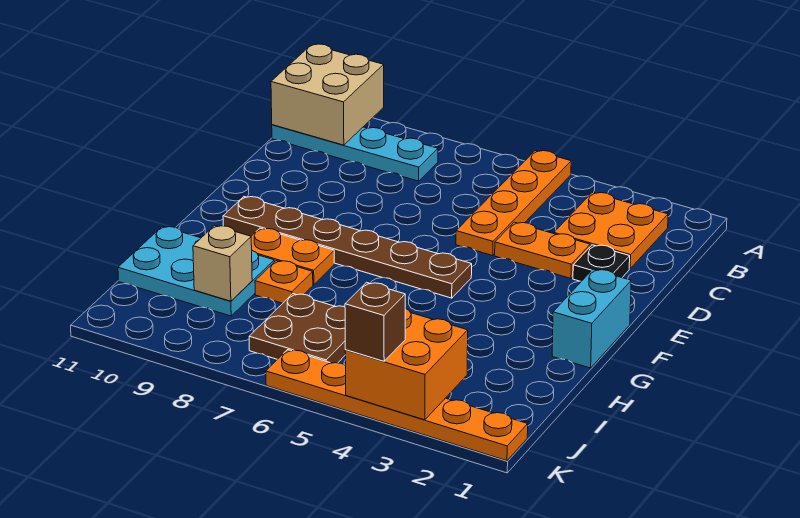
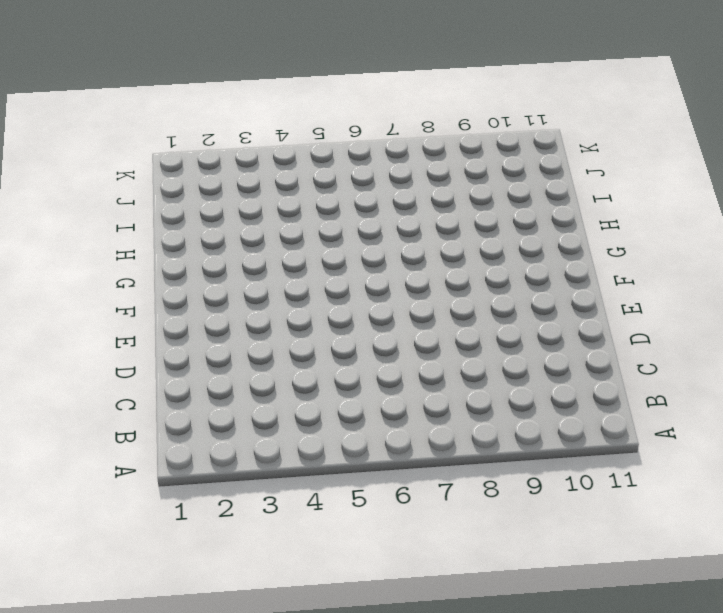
none -> orange plate A5:D5 level 1
none -> orange plate B2:C3 level 1
none -> cyan plate B8:B11 level 1

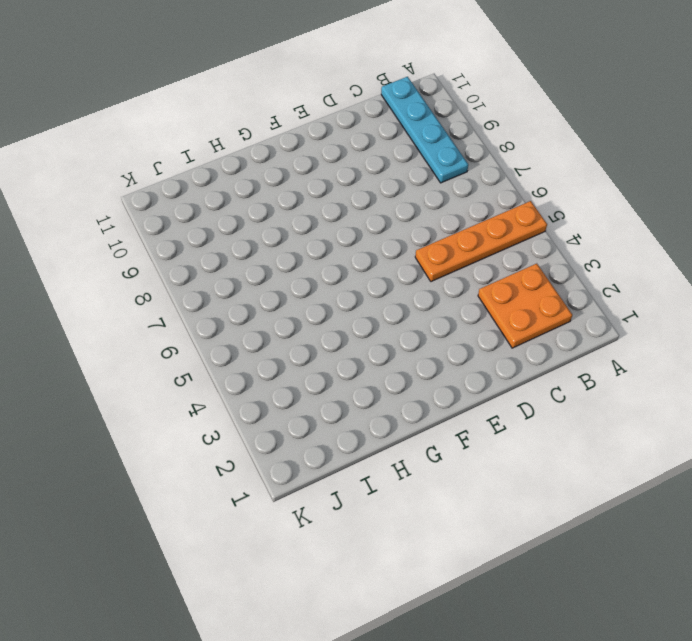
none -> black plate D2 level 1
none -> orange plate D3:D4 level 1
none -> cyan brick F1:G1 level 1

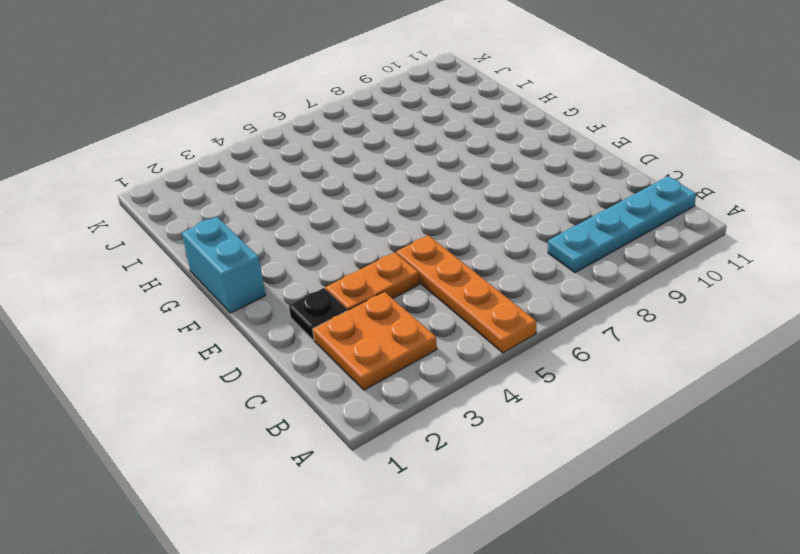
none -> brown plate F5:F10 level 1
none -> orange plate G8:G9 level 1
none -> orange plate H8 level 1

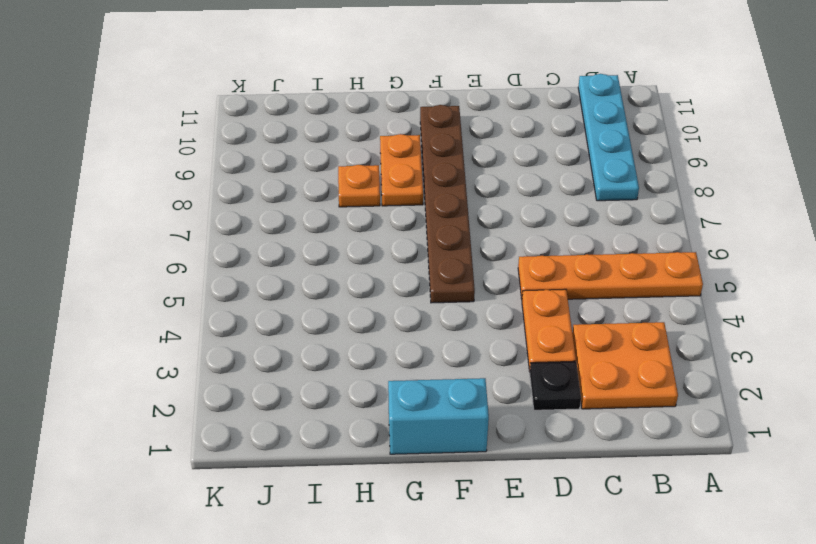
none -> cyan plate H9:I11 level 1
none -> brown plate I6:J7 level 1
none -> orange plate K1:K6 level 1

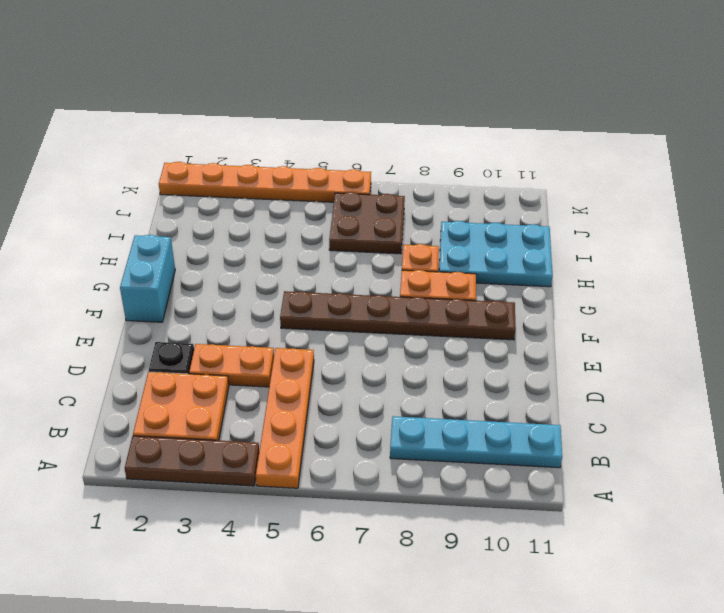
brown plate A2:A4 level 1 -> none
none -> tan brick A10:B11 level 2
none -> tan brick I9 level 2
none -> orange brick J3:K4 level 2

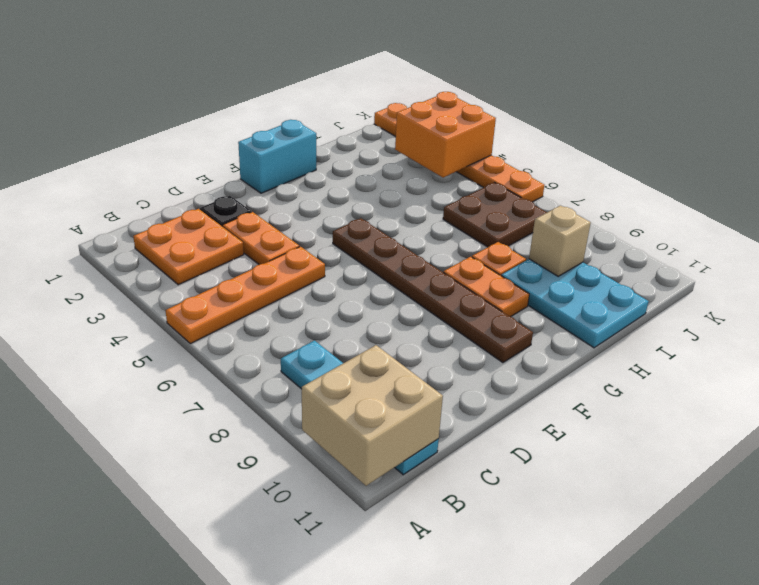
none -> brown brick K4 level 3

